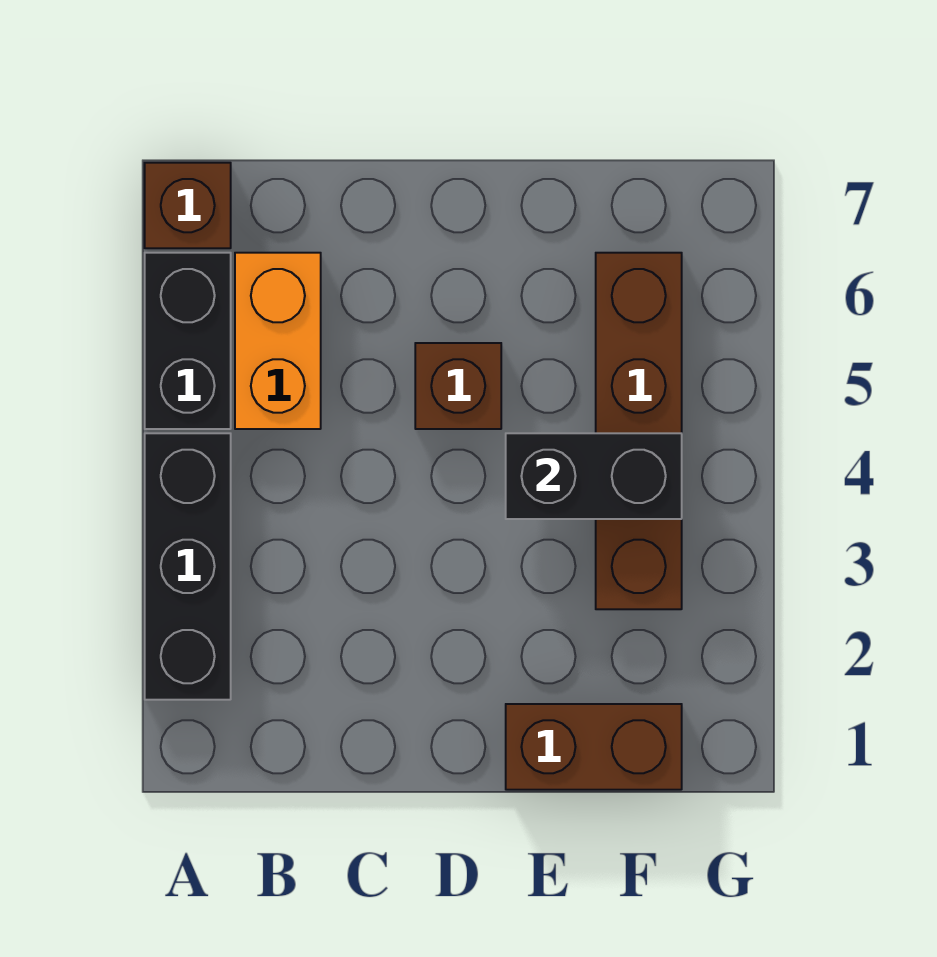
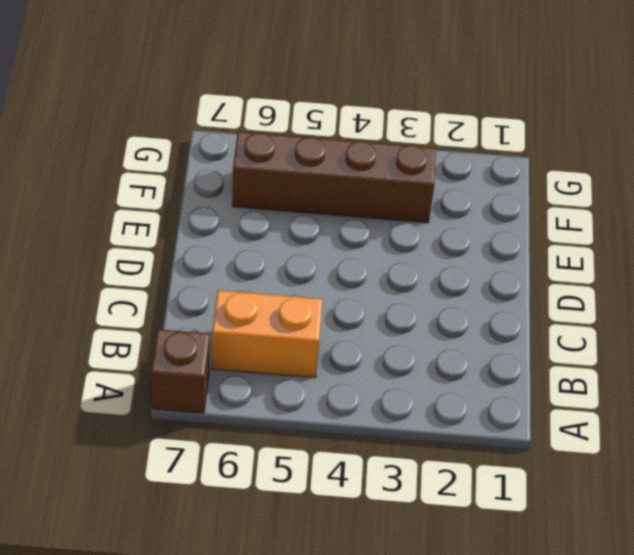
none -> black brick A2:A4 level 1
none -> black brick A5:A6 level 1

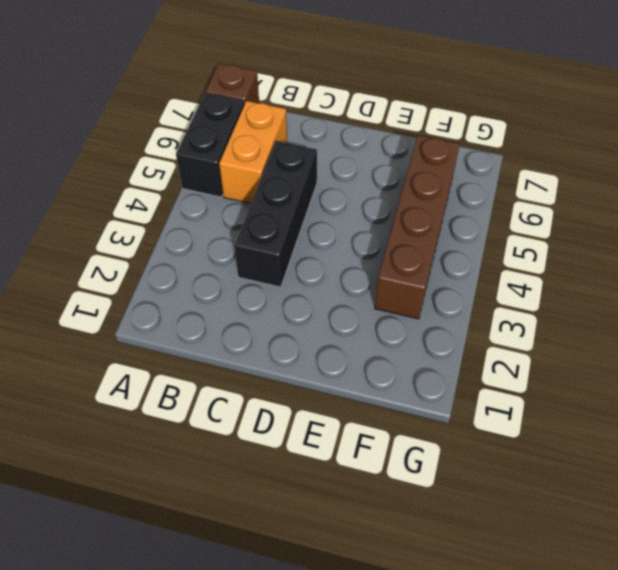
black brick C3:C5 level 1 -> black brick A2:A4 level 1
none -> brown brick D5 level 1
none -> brown brick E1:F1 level 1

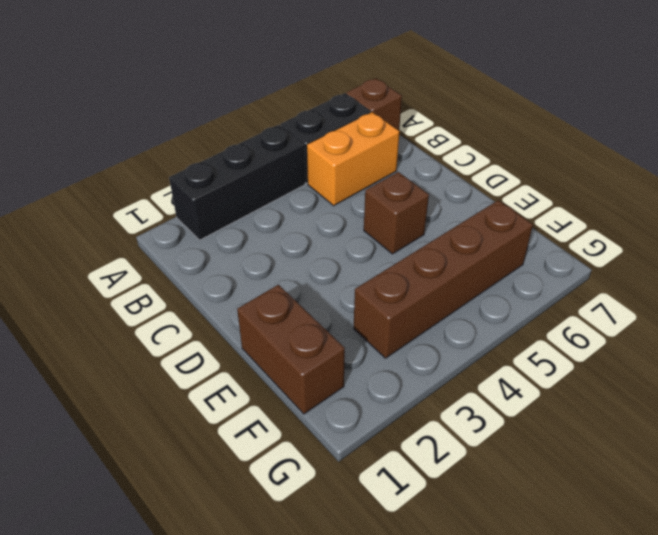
none -> black brick E4:F4 level 2

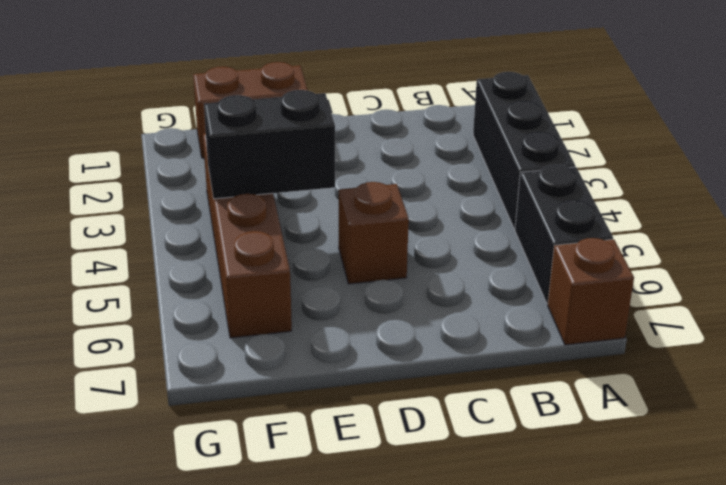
none -> orange brick B5:B6 level 1

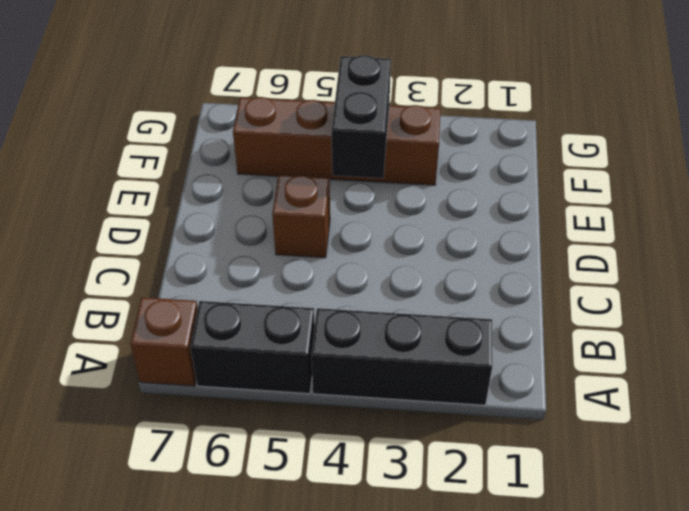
none -> orange brick B5:B6 level 1
none -> brown brick E1:F1 level 1

